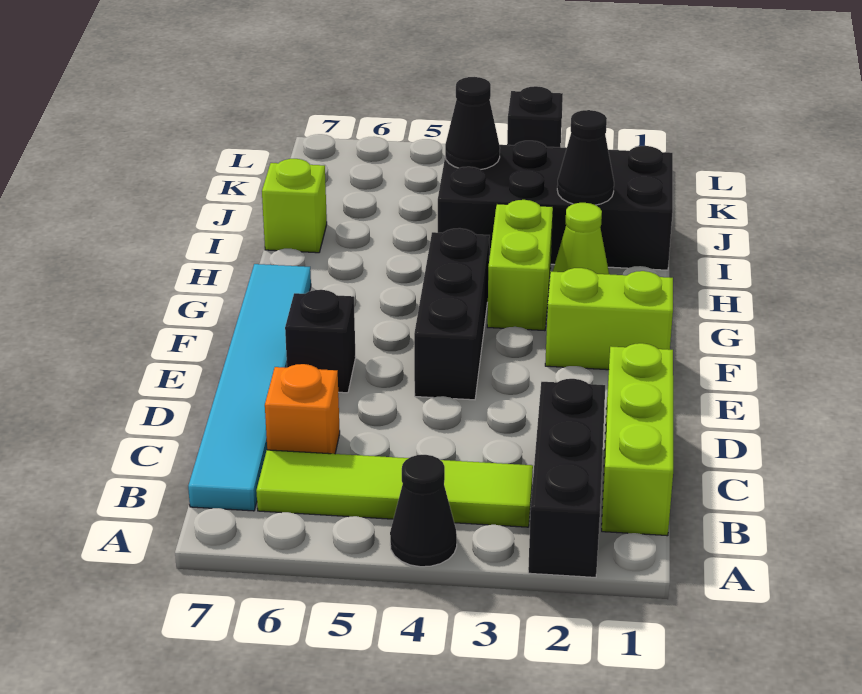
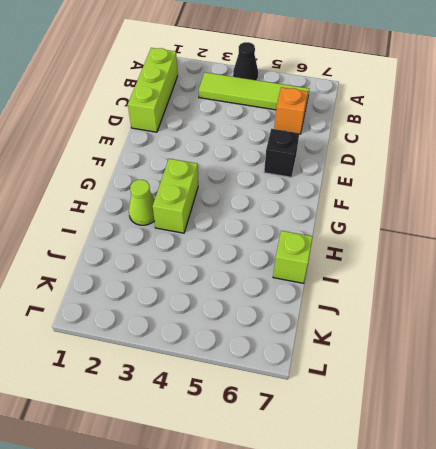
none -> black brick A2:C2 level 1
none -> cyan tile B7:G7 level 1
none -> black brick E4:G4 level 1

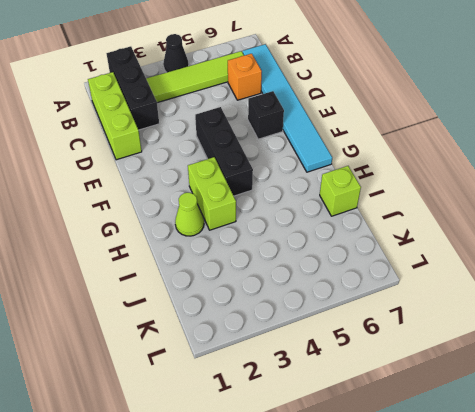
none -> lime brick F1:F2 level 1
none -> black brick I1:J4 level 1
none -> black brick L3 level 1

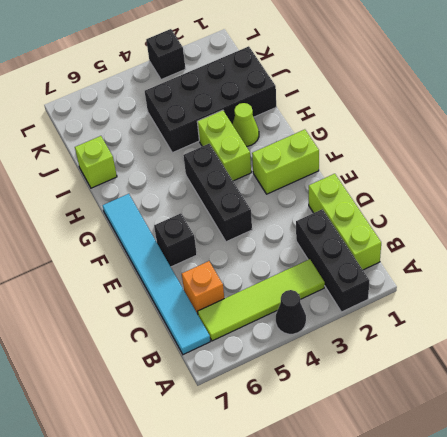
none -> black cone I2 level 2
none -> black cone J4 level 2

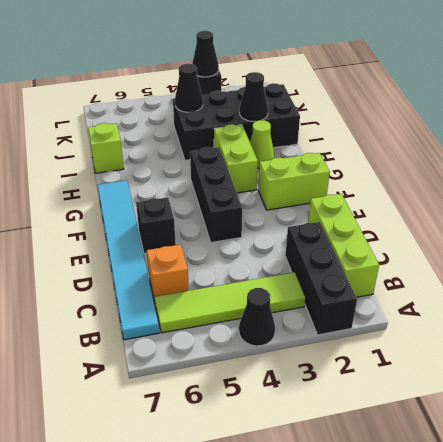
black cone L3 level 2 -> none

